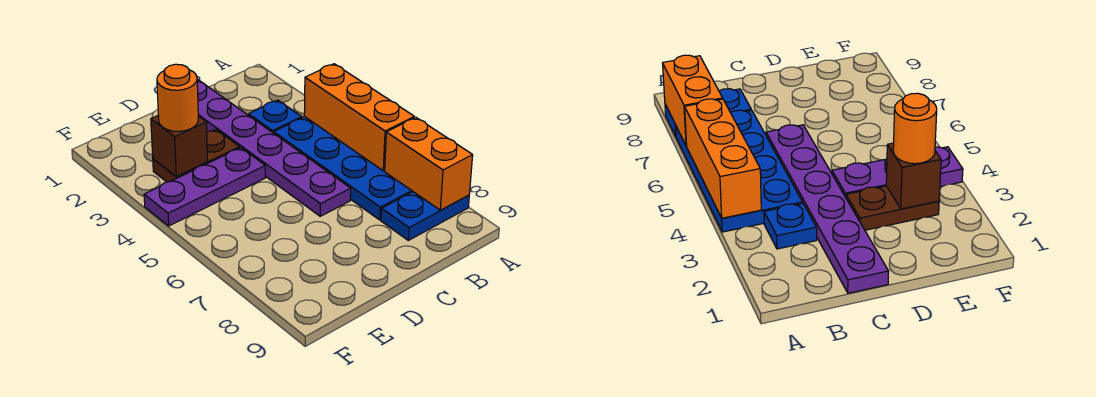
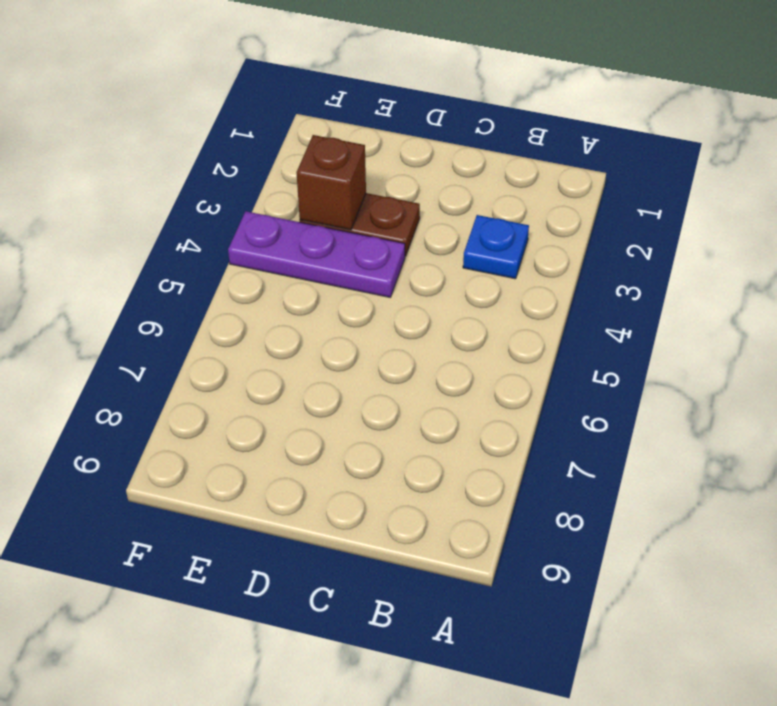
none -> blue plate A4:B7 level 1
none -> blue plate A8:B8 level 1

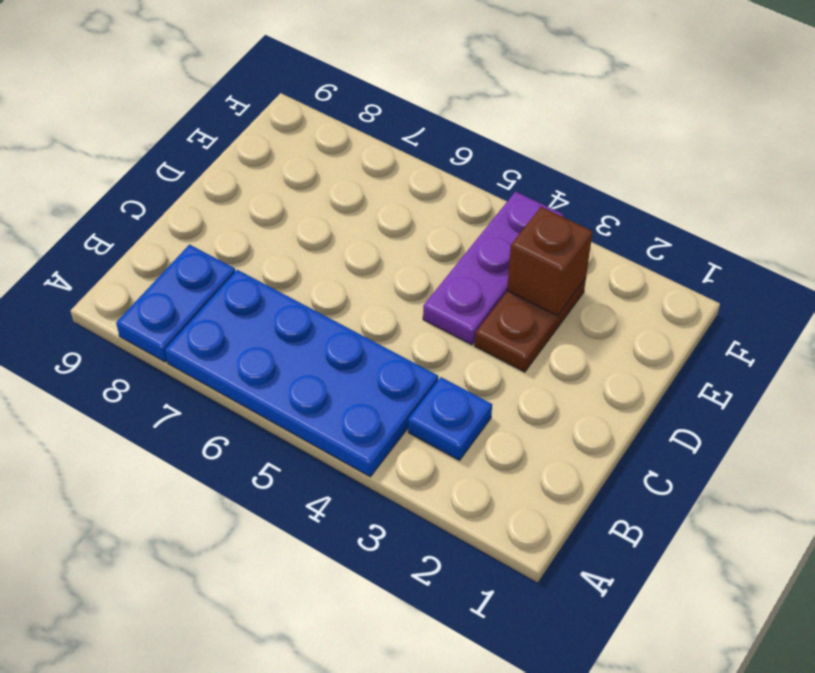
none -> purple plate C1:C6 level 1
none -> orange brick A4:A6 level 2

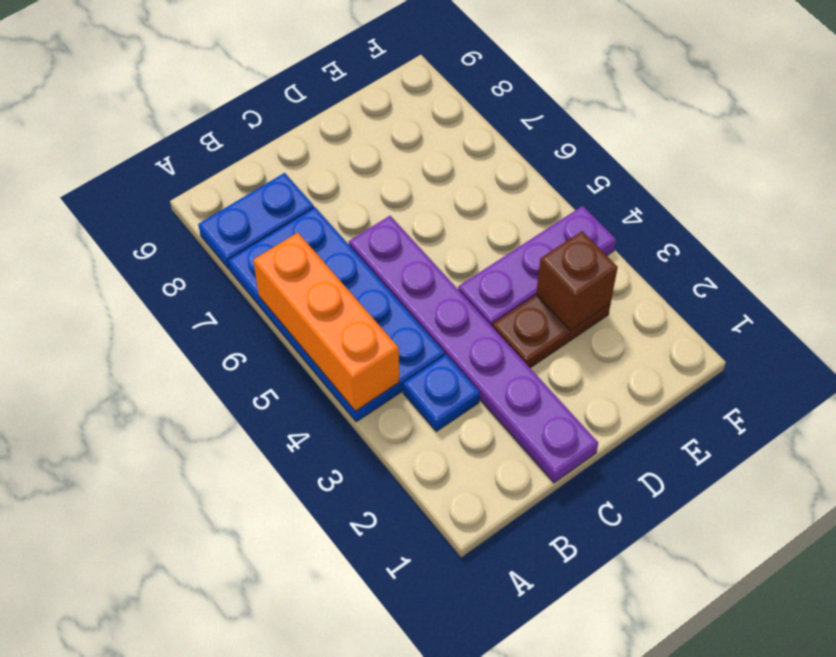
none -> orange brick A7:A8 level 2
none -> orange round brick E3 level 3

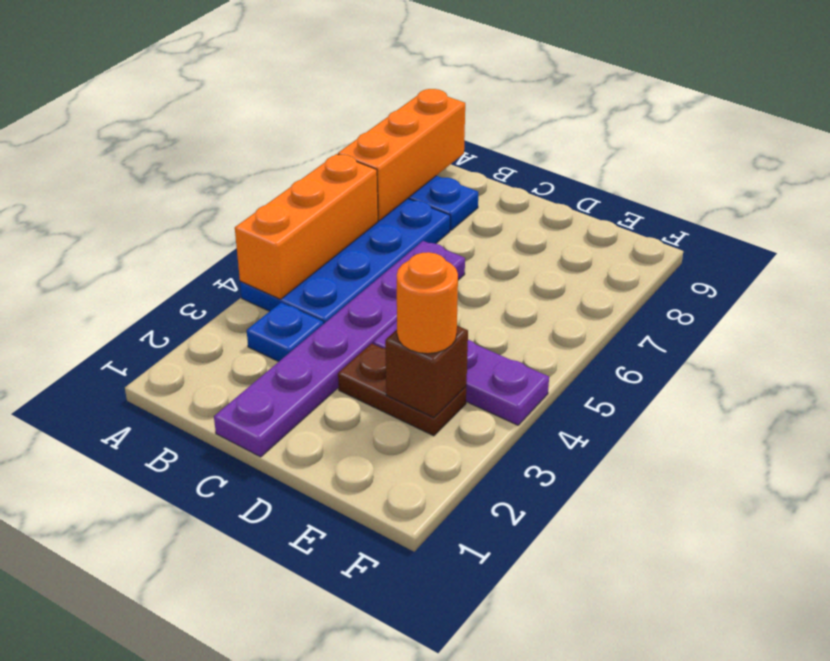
orange brick A7:A9 level 2 -> orange brick A7:A8 level 2

